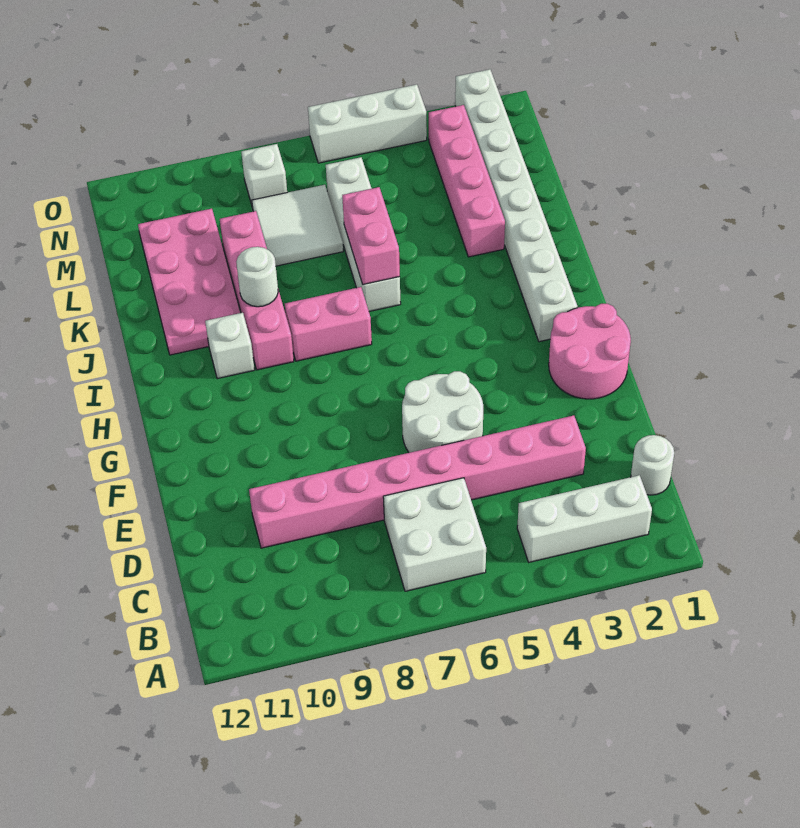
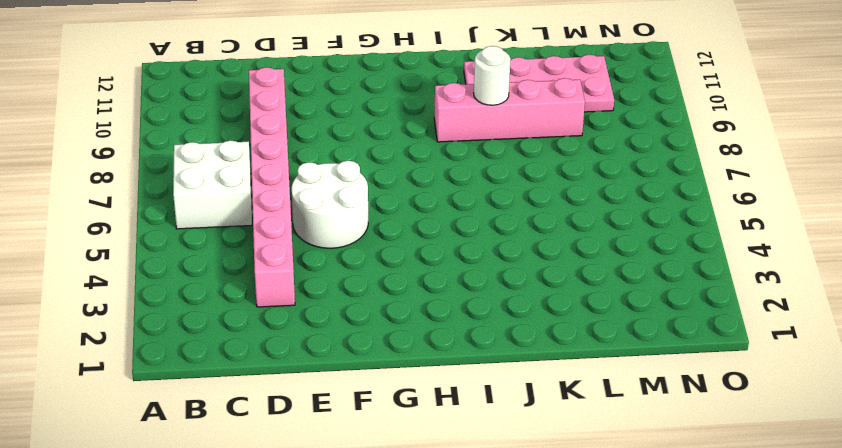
none -> white brick B2:B4 level 1
none -> white round brick C1 level 1
none -> pink round brick F1:G2 level 1

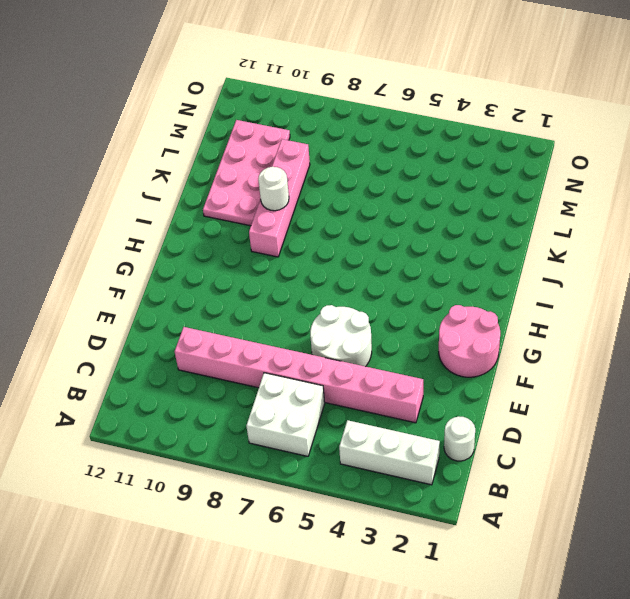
none -> white brick H2:O2 level 1
none -> pink brick I7:I8 level 1
none -> white brick I10 level 1

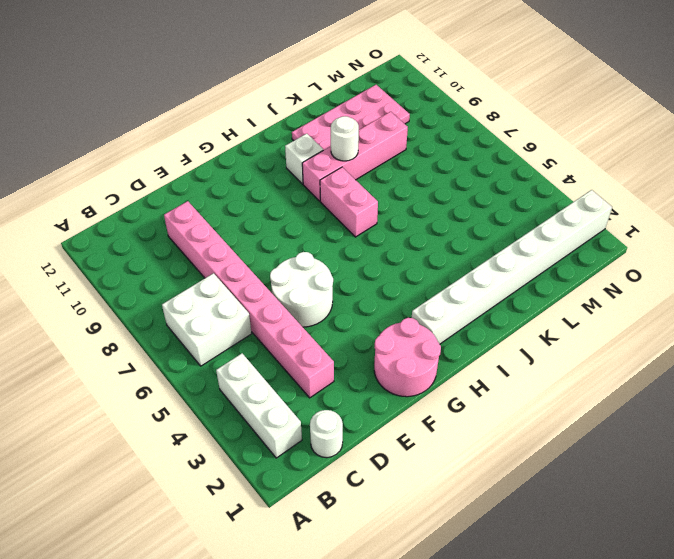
none -> white brick J6:M6 level 1
none -> pink brick K3:N3 level 1
none -> white tile L7:M8 level 1

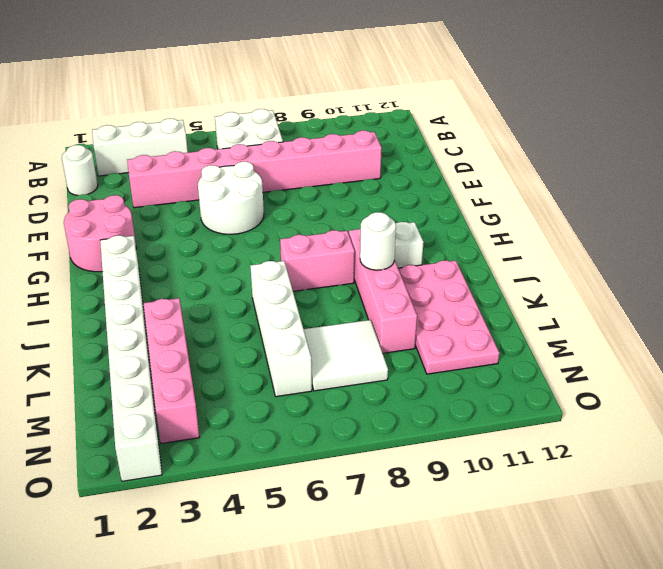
none -> white brick N8 level 1
none -> white brick O4:O6 level 1
none -> pink brick J6:K6 level 2

